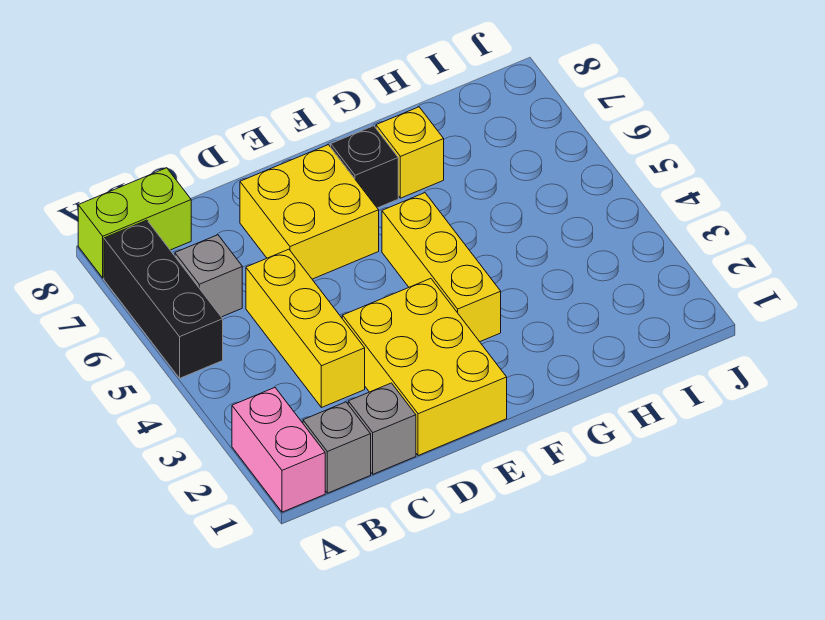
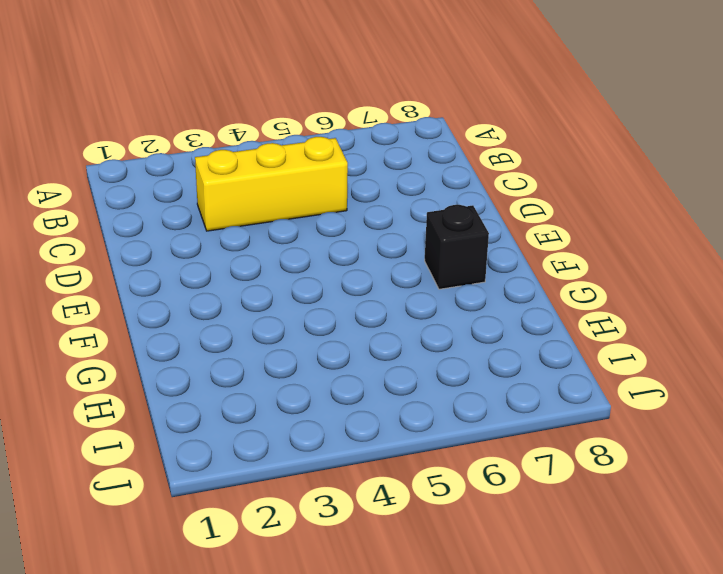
none -> pink brick A1:A2 level 1
none -> black brick A5:A7 level 1
none -> lime brick A8:B8 level 1

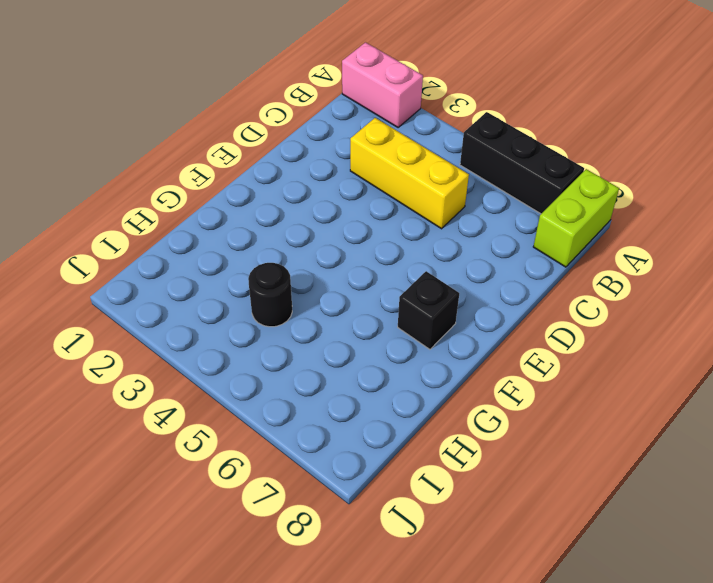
black round brick H4 level 1 -> none
none -> grey brick B1 level 1
none -> grey brick B6 level 1
none -> grey brick C1 level 1

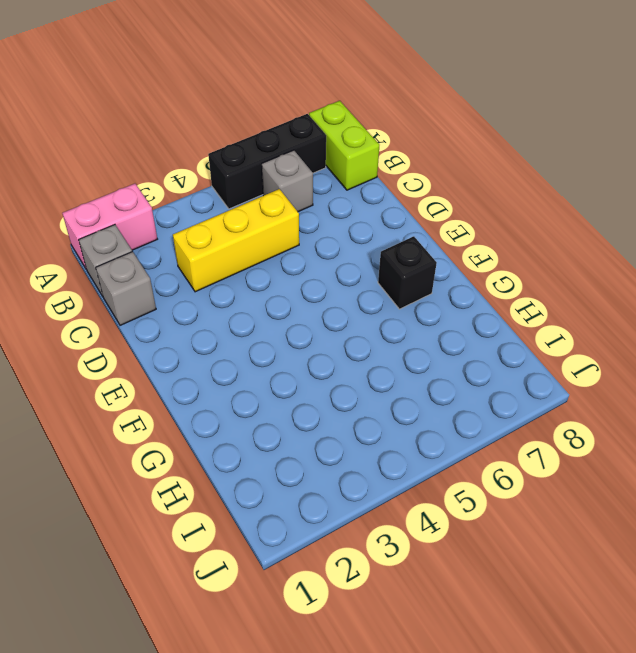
none -> yellow brick D1:E3 level 1
none -> yellow brick D6:E7 level 1
none -> yellow brick F3:F5 level 1

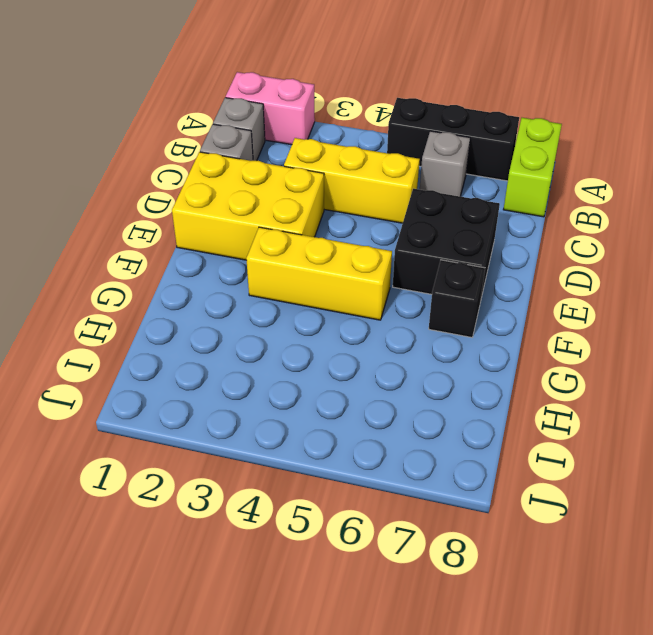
black brick D6:E7 level 1 -> yellow brick D6:E7 level 1
none -> yellow brick G7 level 1

